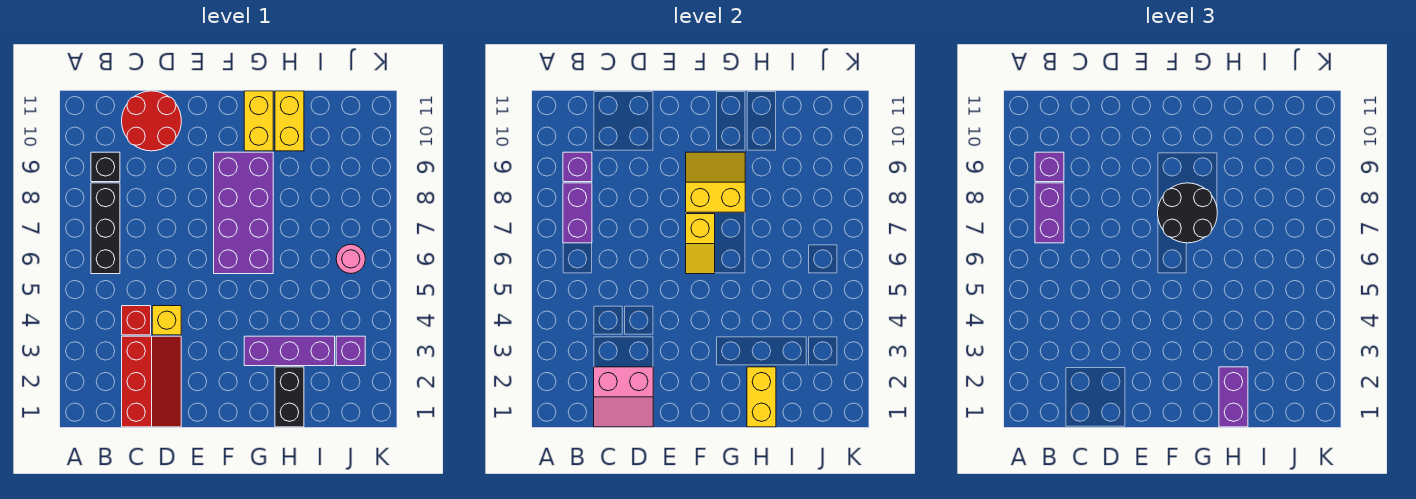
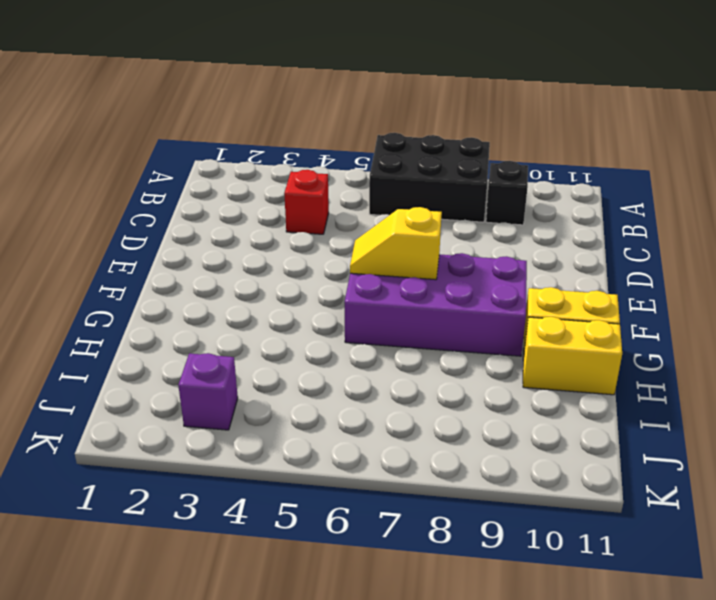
black brick A6:B8 level 1 -> black brick B6:B8 level 1
none -> red slope C1:D3 level 1 top C
none -> red round brick C10:D11 level 1
none -> yellow brick D4 level 1

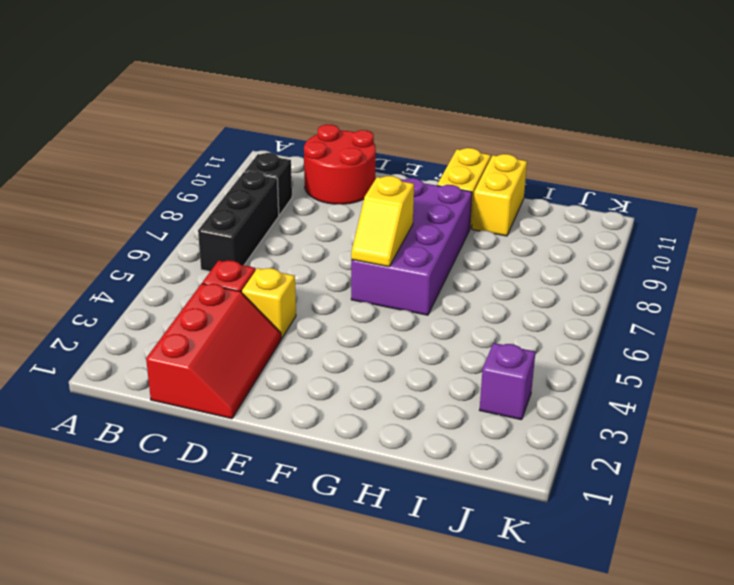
none -> purple brick G3:I3 level 1
none -> black brick H1:H2 level 1
none -> pink round brick J6 level 1

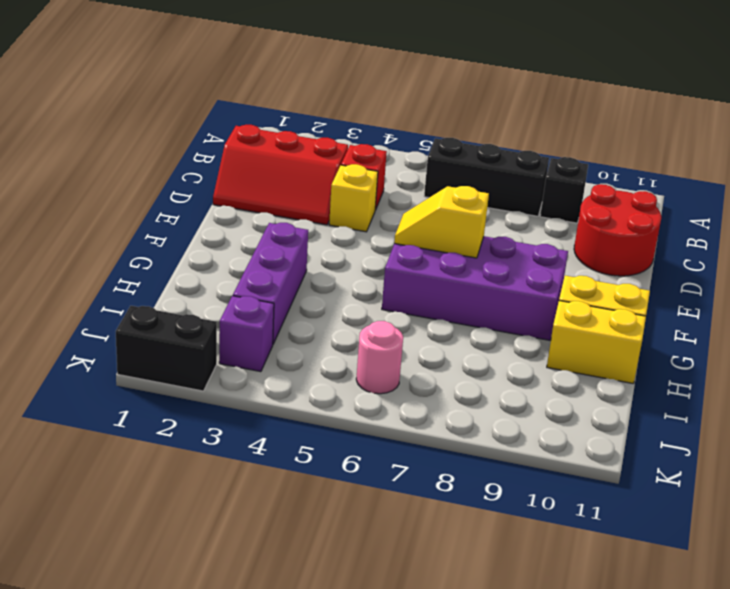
black brick K1:K2 level 1 -> black brick H1:H2 level 1
none -> purple brick B7:B8 level 2
none -> purple brick B9 level 2
none -> pink slope C1:D2 level 2 top 2

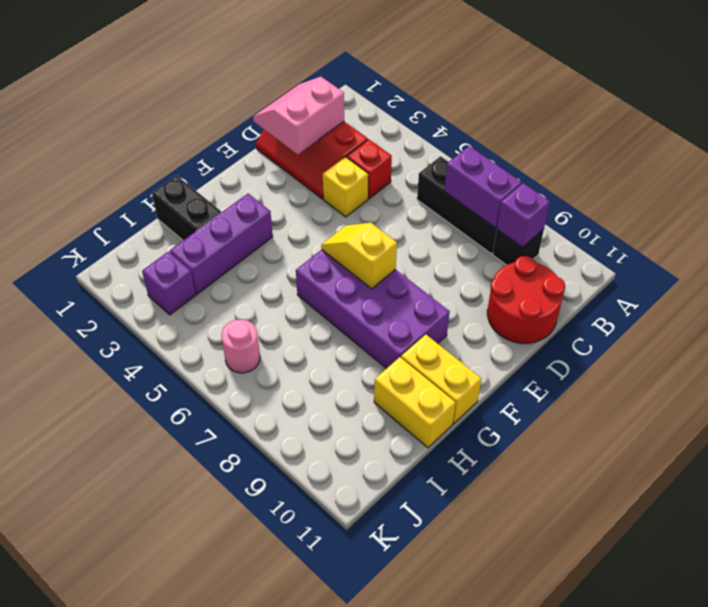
none -> yellow slope F8:G9 level 2 top 8
none -> yellow brick H1:H2 level 2
none -> purple brick B7:B8 level 3

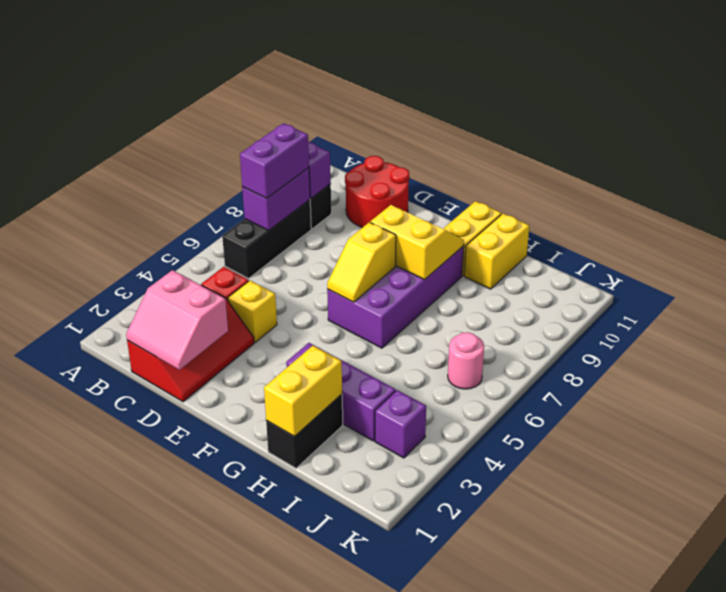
none -> purple brick B9 level 3
none -> black round brick F7:G8 level 3
none -> purple brick H1:H2 level 3

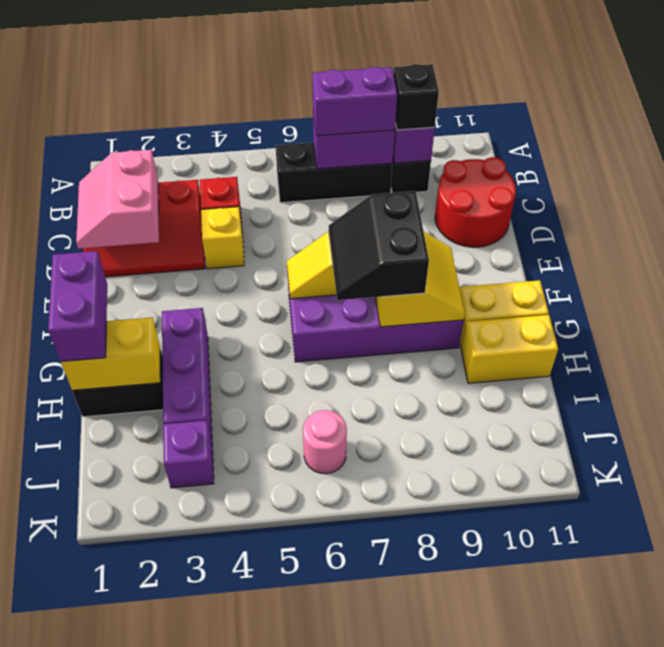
black brick B9 level 3 -> purple brick B9 level 3
black slope F7:G8 level 3 top 8 -> black round brick F7:G8 level 3
purple brick G1:H1 level 3 -> purple brick H1:H2 level 3

